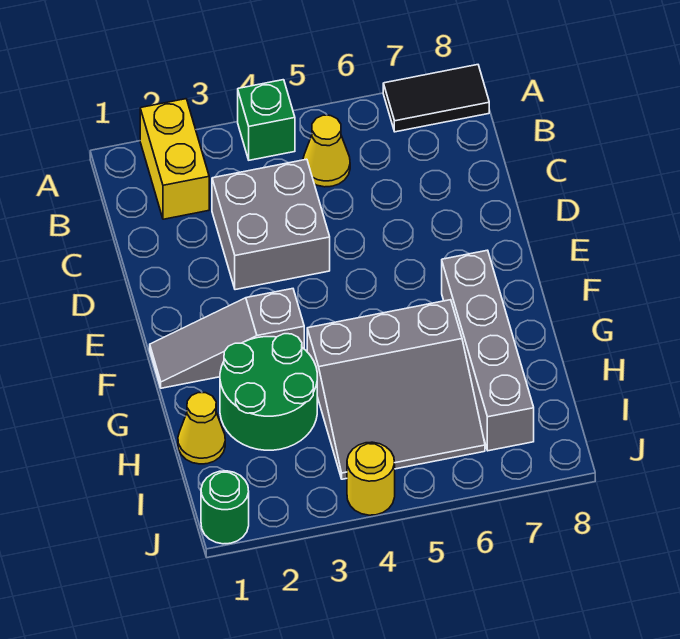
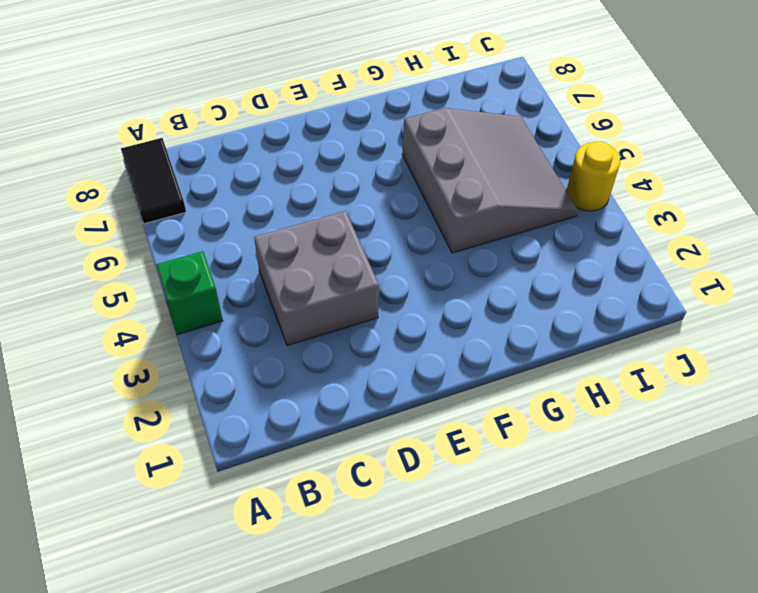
none -> yellow brick A2:B2 level 1
none -> yellow cone B5 level 1
none -> grey slope F1:F3 level 1 top 3

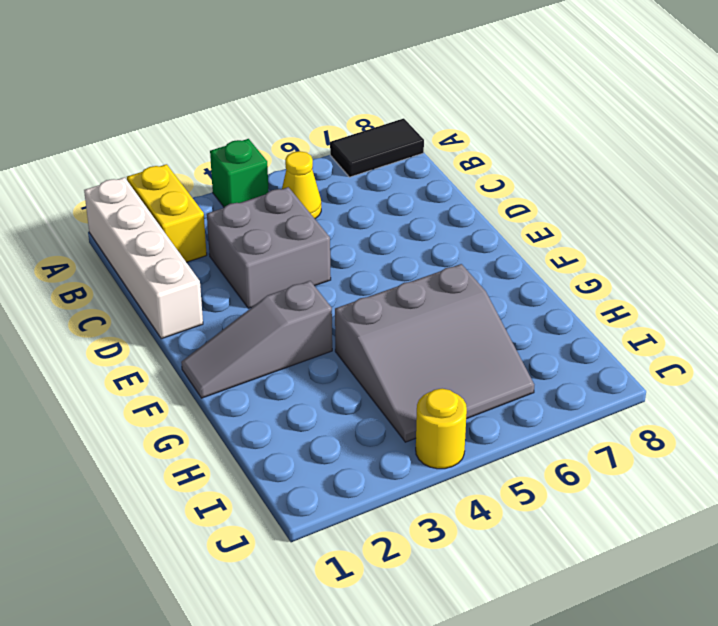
white brick A1:D1 level 1 -> none
none -> grey brick F7:I7 level 1
none -> green round brick G2:H3 level 1
none -> yellow cone H1 level 1

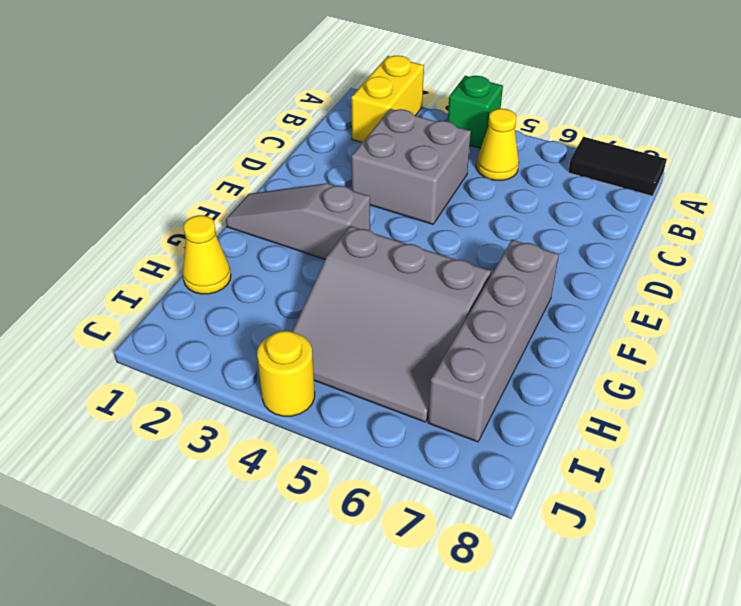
none -> green round brick G2:H3 level 1
none -> green round brick J1 level 1

